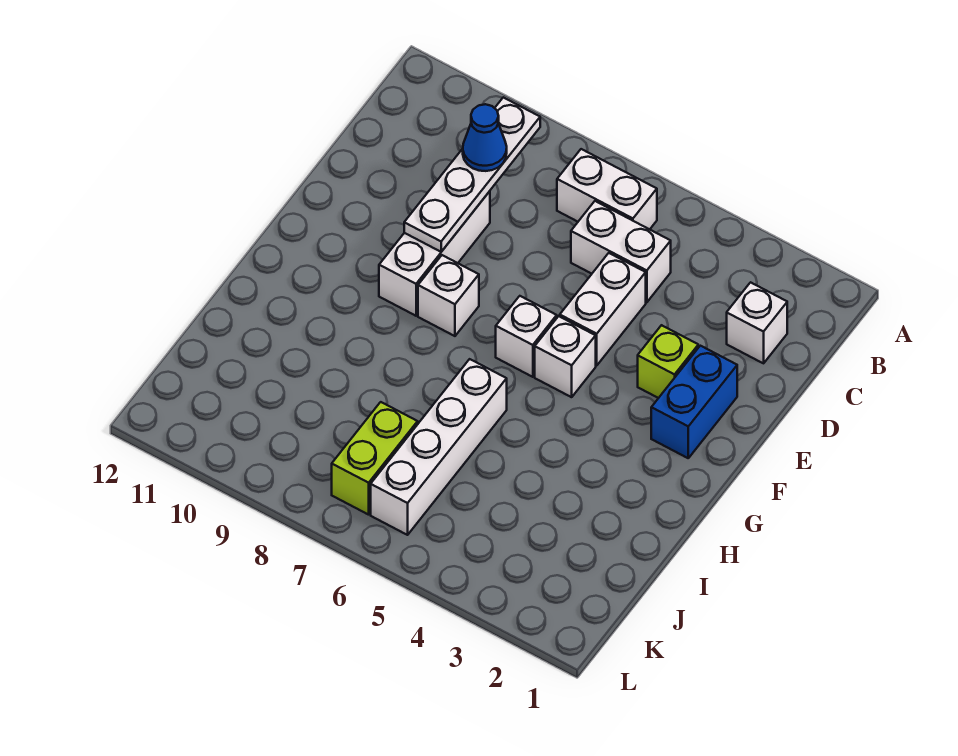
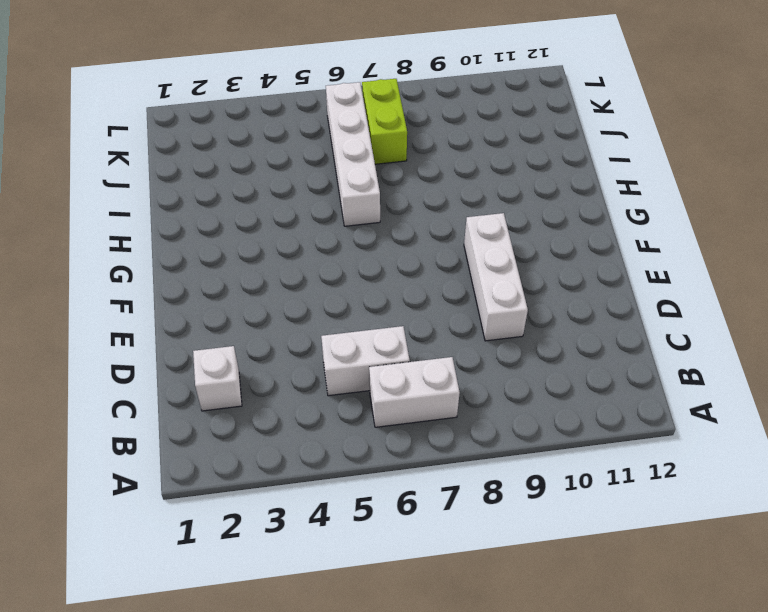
none -> white brick D5:E5 level 1
none -> blue brick E2:F2 level 1
none -> lime brick E3 level 1

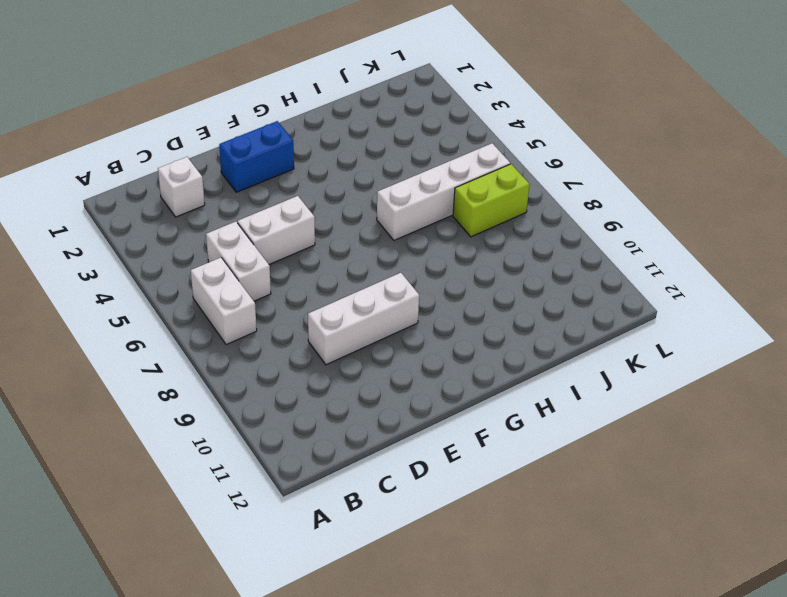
none -> lime brick E3 level 1
none -> white brick F5 level 1
none -> white brick F6 level 1

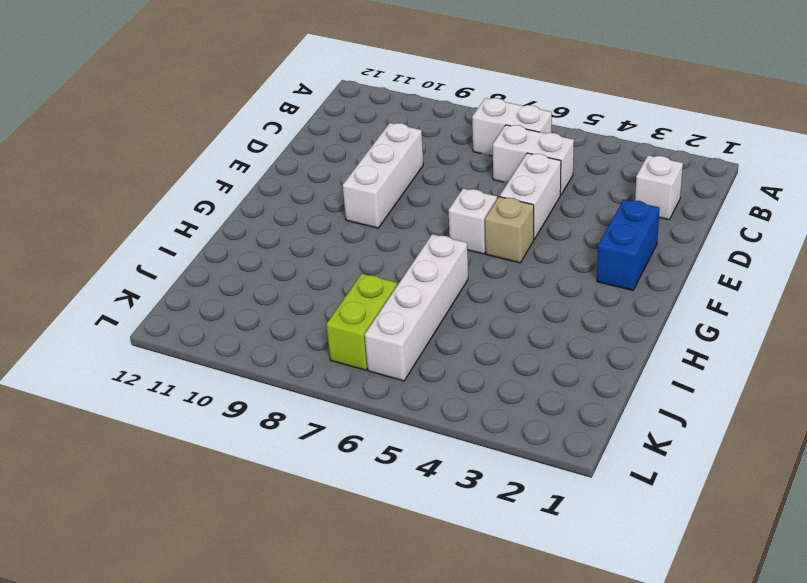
tan brick F5 level 1 -> white brick F5 level 1
none -> lime brick E3 level 1
none -> white brick F8 level 1
none -> white plate B9:E9 level 2

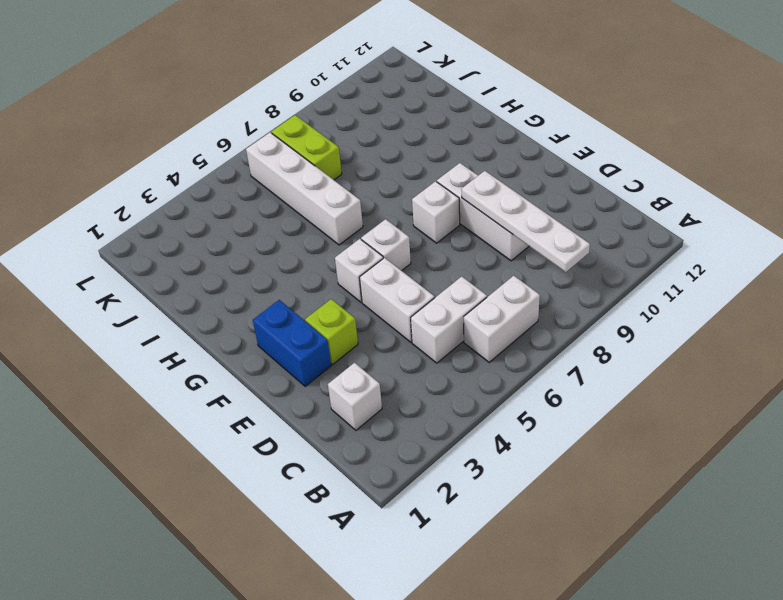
none -> blue cone C9 level 3

